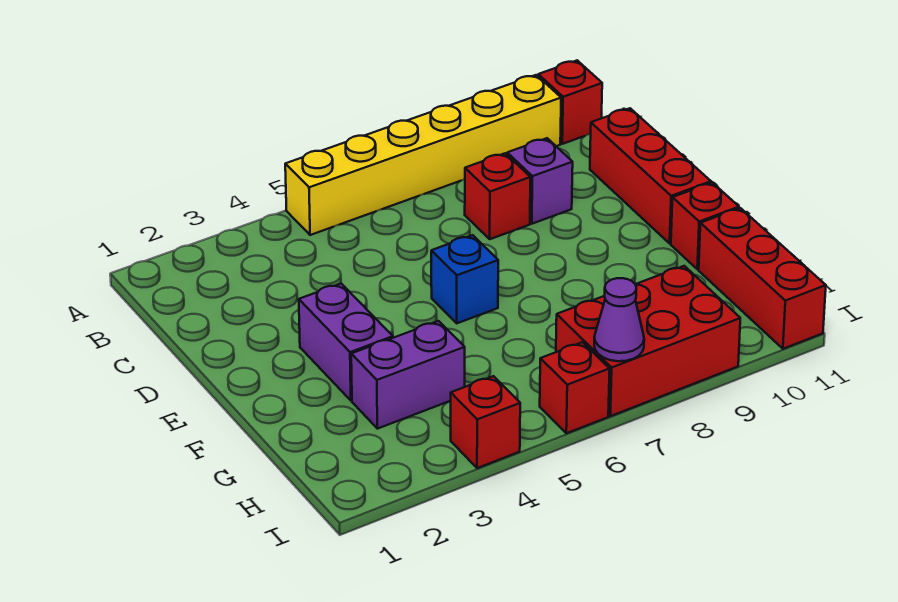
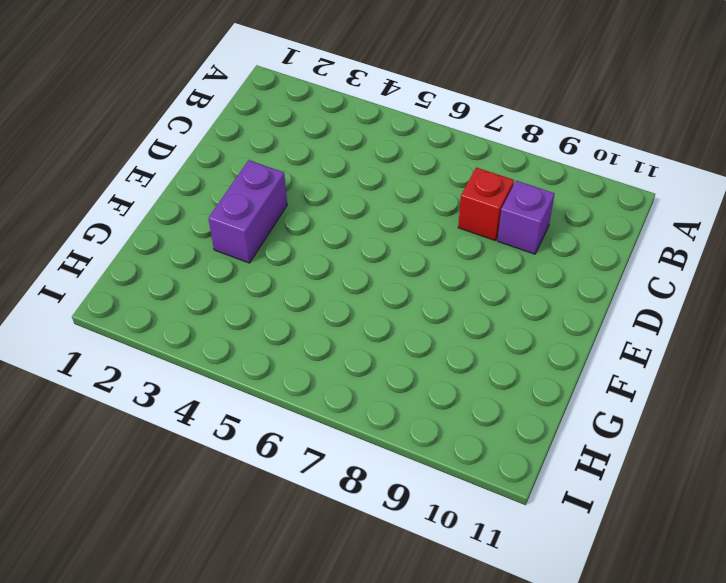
none -> yellow brick A5:A10 level 1
none -> red brick A11 level 1
none -> red brick C11:E11 level 1

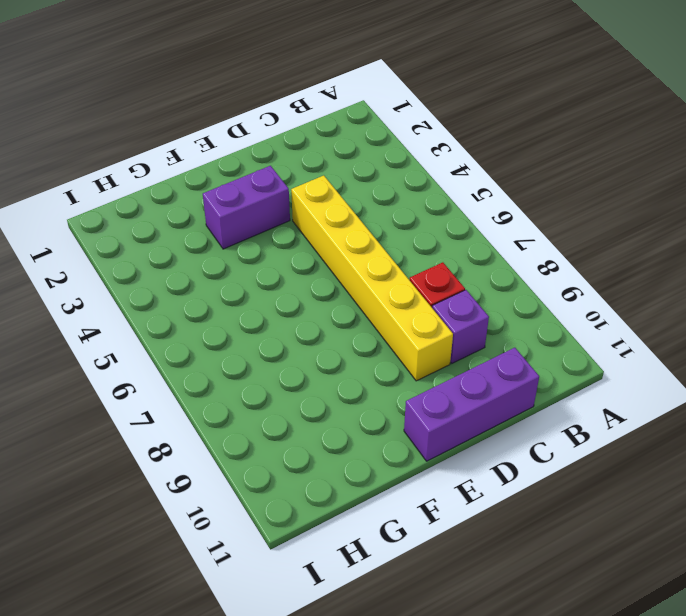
purple brick C11:E11 level 1 -> red brick C11:E11 level 1
yellow brick D4:D9 level 1 -> yellow brick A5:A10 level 1
none -> red brick A11 level 1
none -> blue brick E6 level 1
none -> red brick F11 level 1

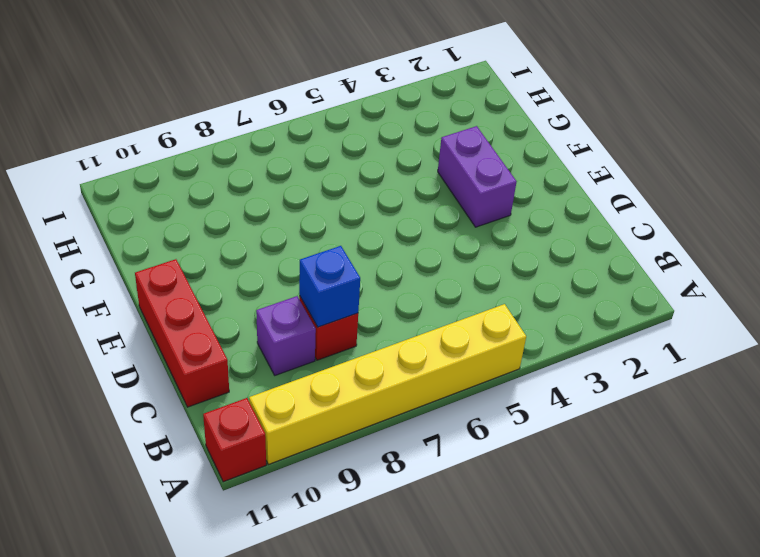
blue brick C8 level 2 -> blue brick E6 level 1
none -> red brick F11 level 1
none -> purple brick G3:G4 level 1
none -> red brick G11:I11 level 1

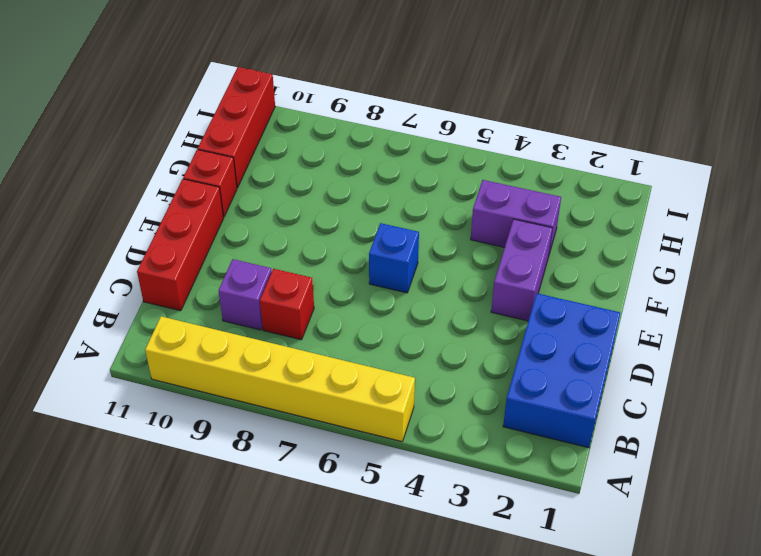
blue brick B1:D2 level 1 -> none
none -> red brick A11 level 1
none -> red brick H7:I9 level 1
none -> red brick I4 level 1

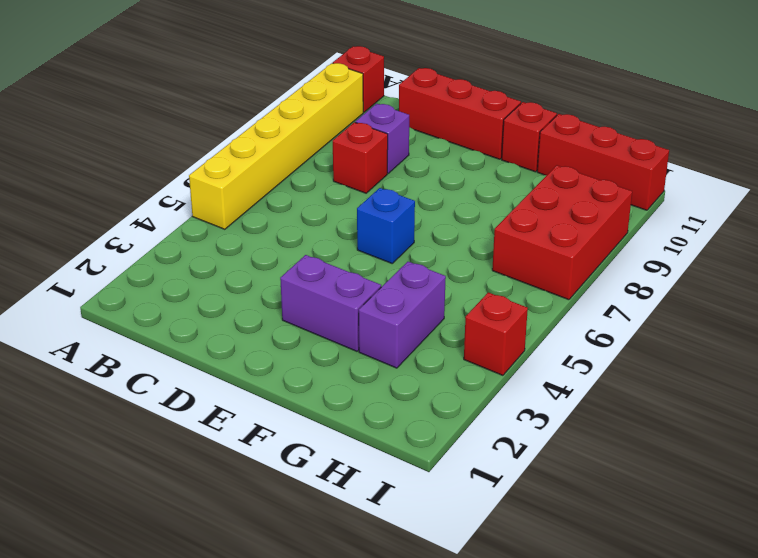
none -> red brick I6 level 1
none -> purple cone I7 level 2

